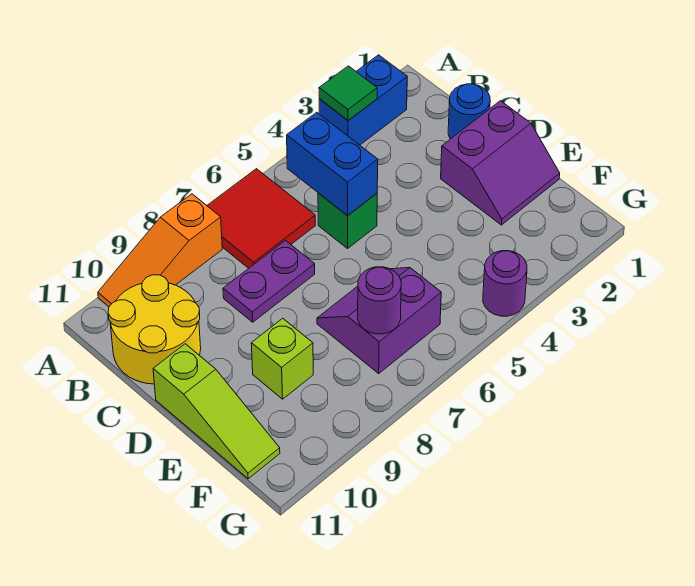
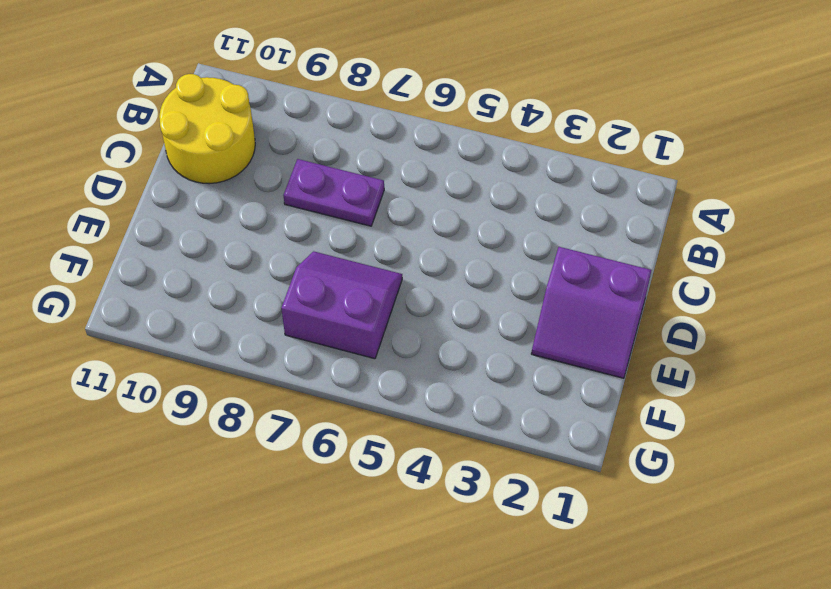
none -> blue brick A2:A3 level 1
none -> red tile A6:B7 level 1
none -> orange slope A8:A10 level 1 top 8

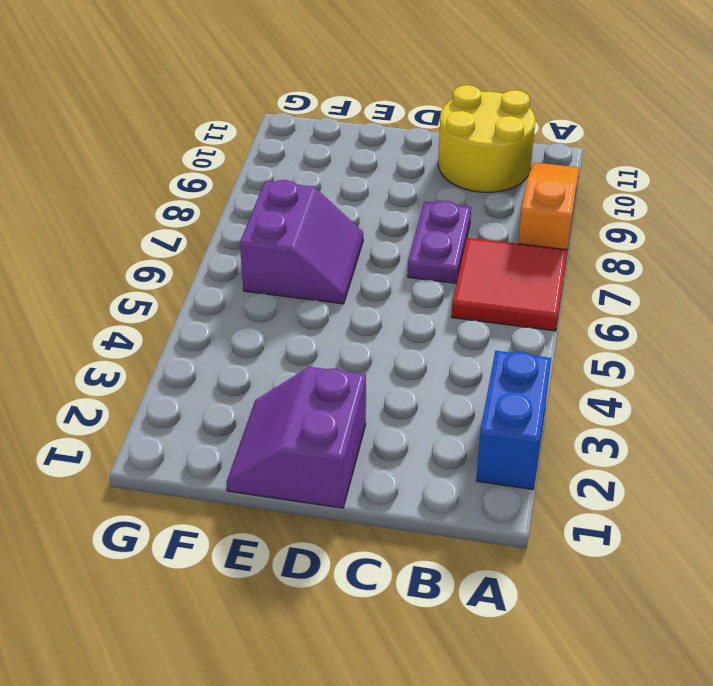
none -> blue round brick C1 level 1
none -> green brick C5 level 1
none -> lime slope D11:F11 level 1 top D

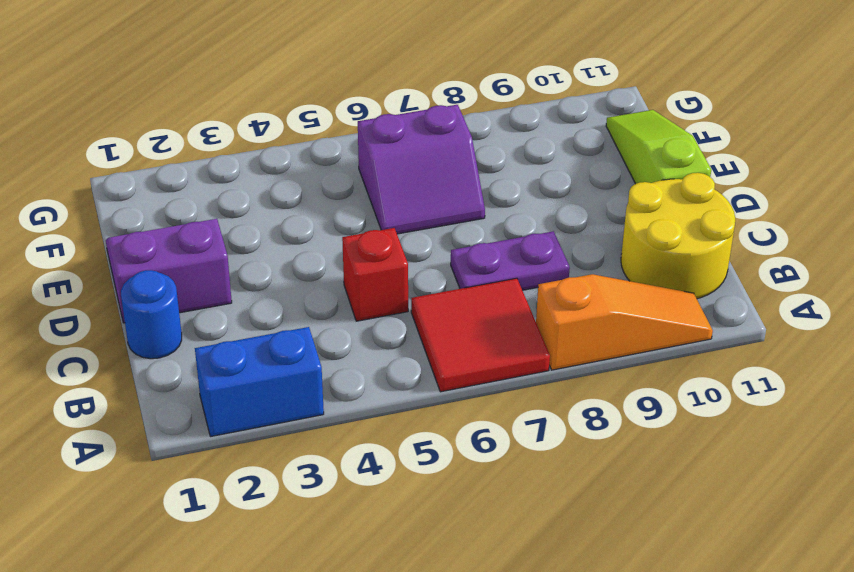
red brick C5 level 1 -> green brick C5 level 1
none -> lime brick E9 level 1
none -> purple round brick G4 level 1
none -> green tile A3 level 2

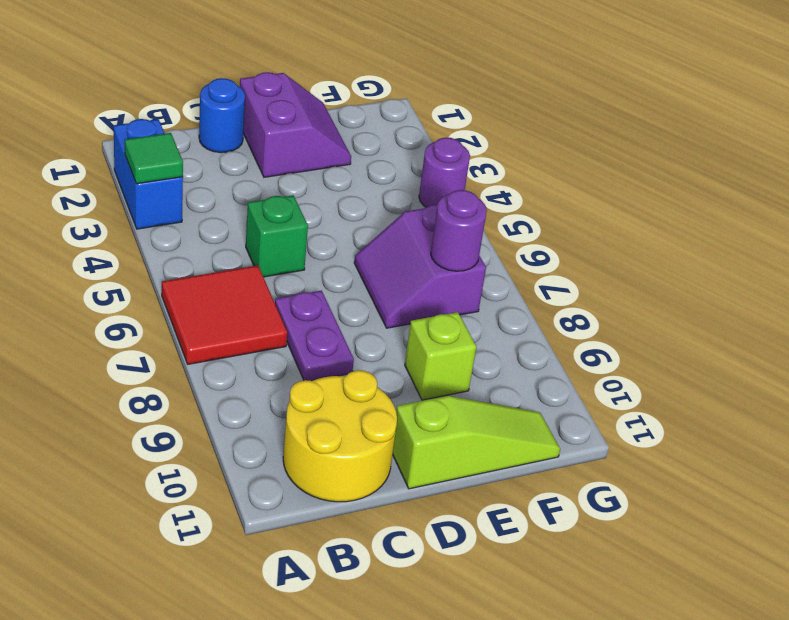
none -> orange slope A8:A10 level 1 top 8
none -> blue brick B5:C5 level 2

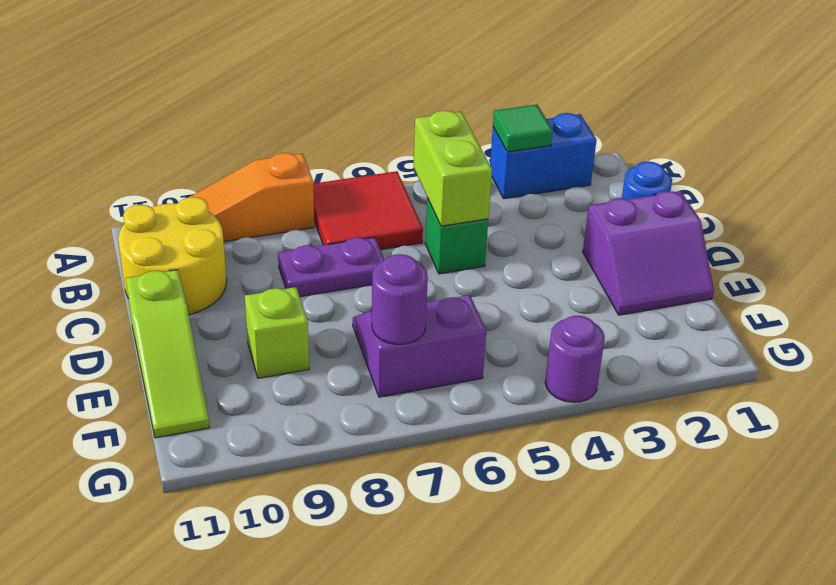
lime brick B5:C5 level 2 -> blue brick B5:C5 level 2

